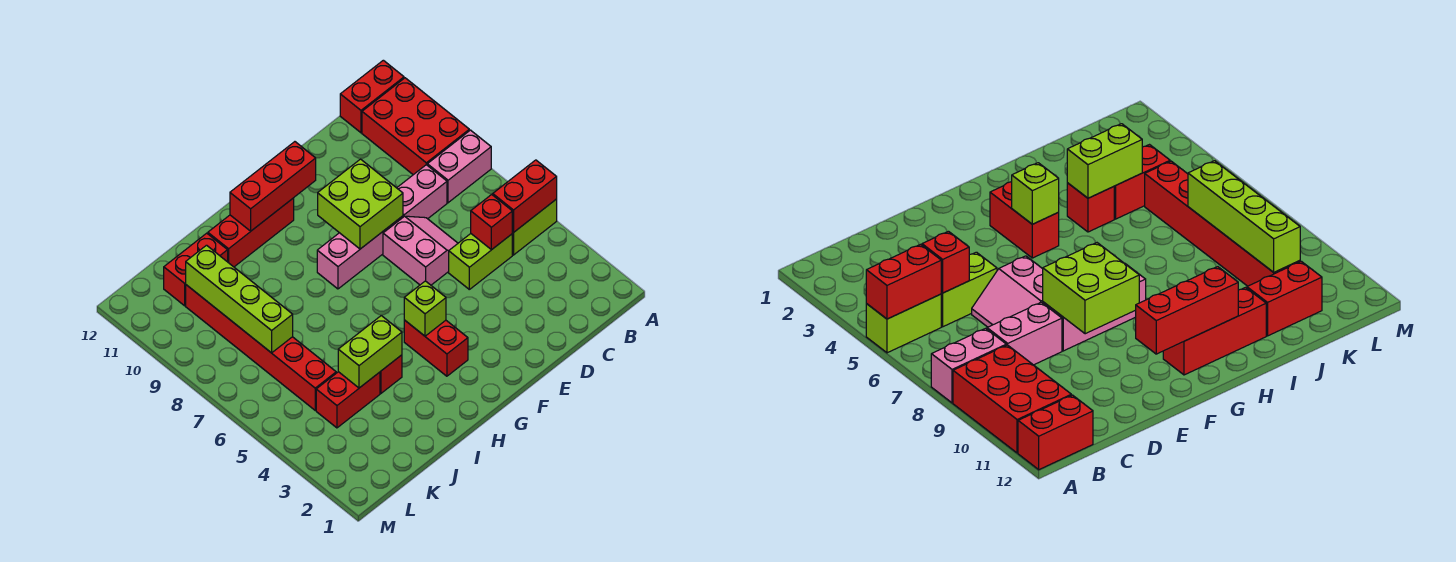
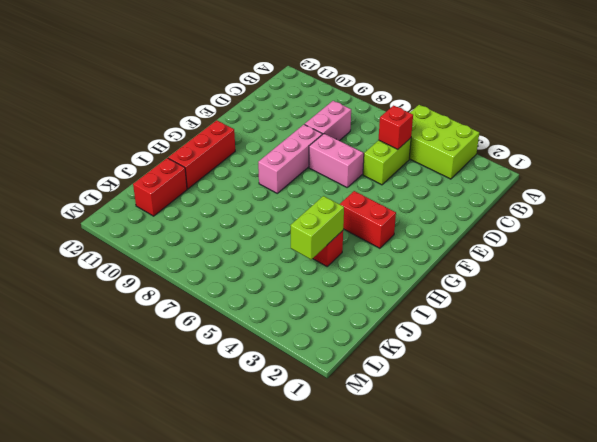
lime brick A3:B5 level 1 -> lime brick A5:B5 level 1
none -> pink brick A8:B8 level 1
none -> red brick A9:B11 level 1
none -> red brick A12:B12 level 1

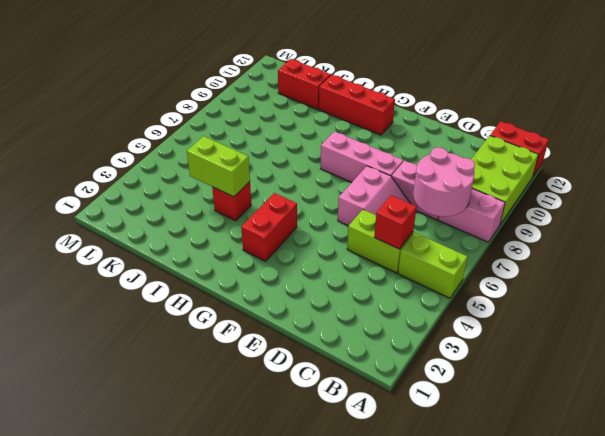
lime brick A9:B11 level 1 -> red brick A9:B11 level 1
pink round brick B7:C8 level 2 -> none
none -> red brick J4:K4 level 1
none -> red brick K5:K10 level 1
none -> red brick A5:B5 level 2

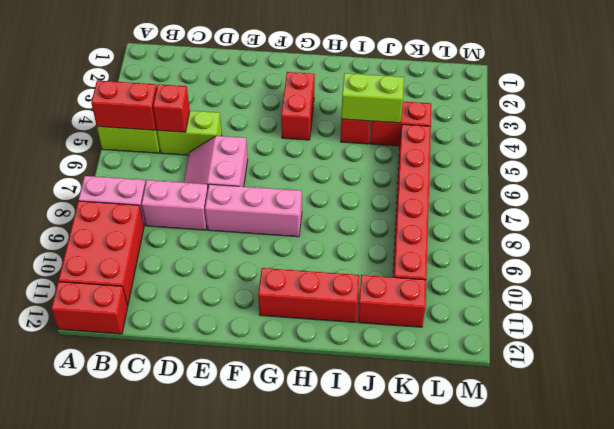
none -> lime brick E8:F9 level 2
none -> red brick F11:H11 level 2
none -> lime brick G4 level 2

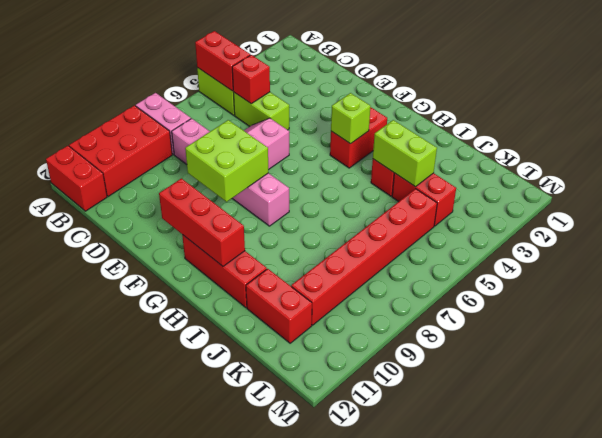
none -> lime brick K7:K10 level 2

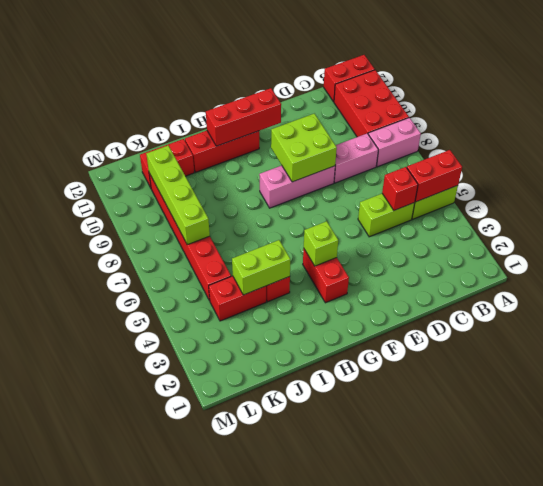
none -> pink slope D6:E7 level 1 top E

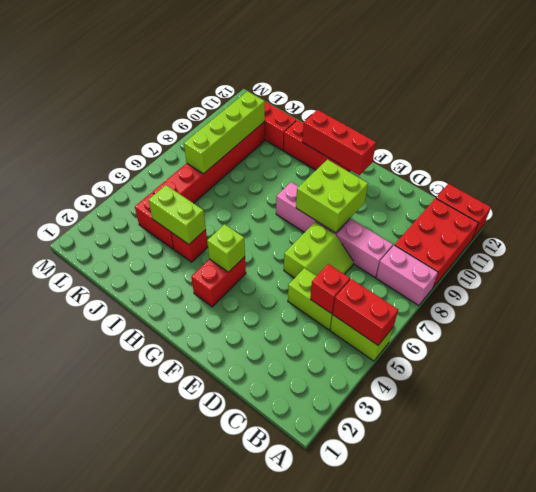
lime slope D6:E7 level 1 top E -> pink slope D6:E7 level 1 top E

